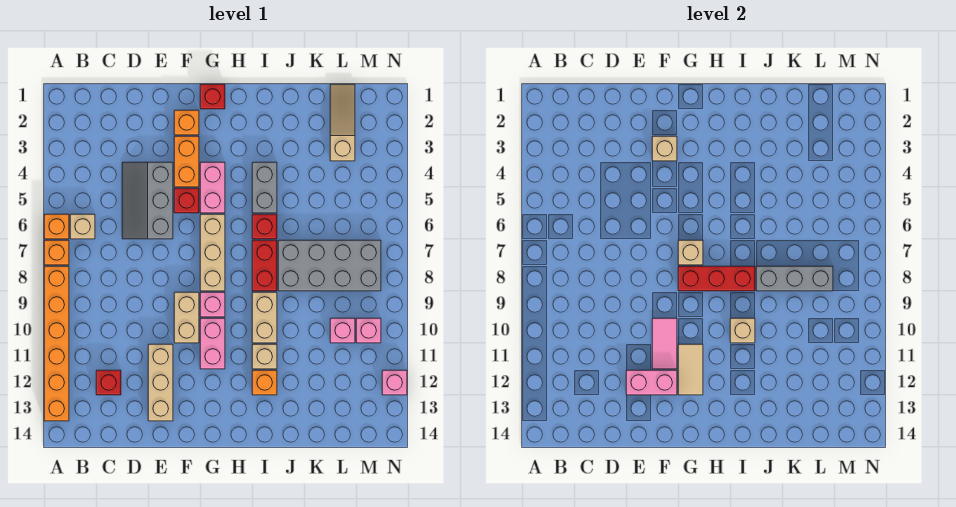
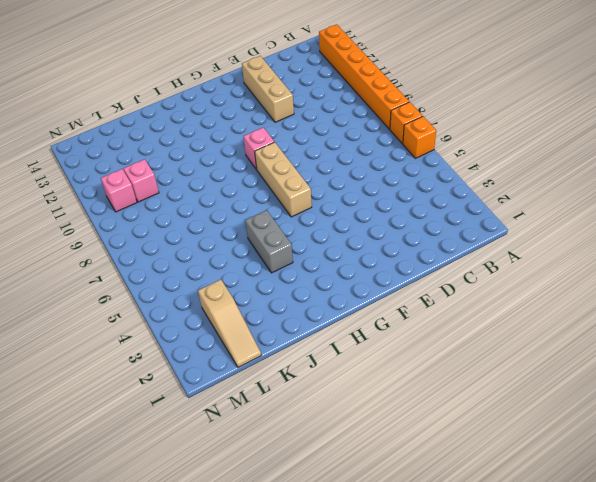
none -> tan brick B6 level 1
none -> red brick C12 level 1
none -> grey slope D4:E6 level 1 top E
none -> orange brick F2 level 1

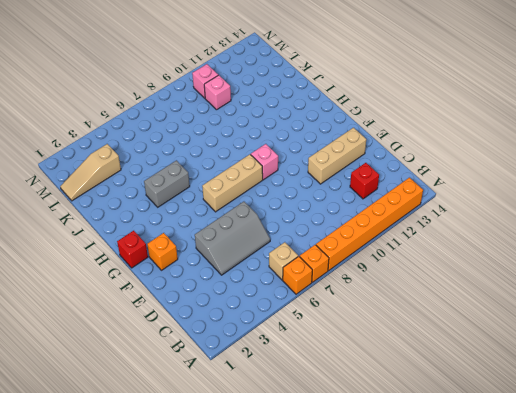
none -> orange brick F3:F4 level 1
none -> red brick F5 level 1
none -> tan brick F9:F10 level 1
none -> pink brick G4:G5 level 1

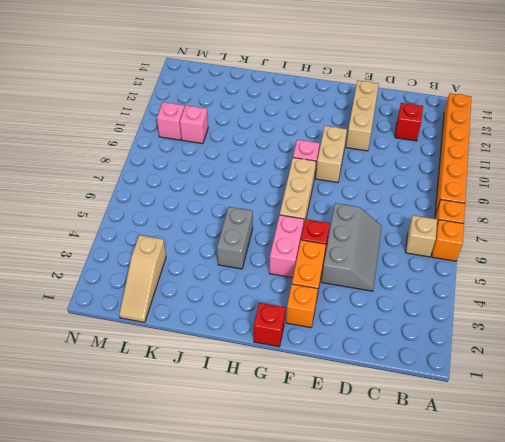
none -> pink brick G10:G11 level 1
none -> red brick I6 level 1
none -> red brick I7:I8 level 1
none -> tan brick I9:I10 level 1

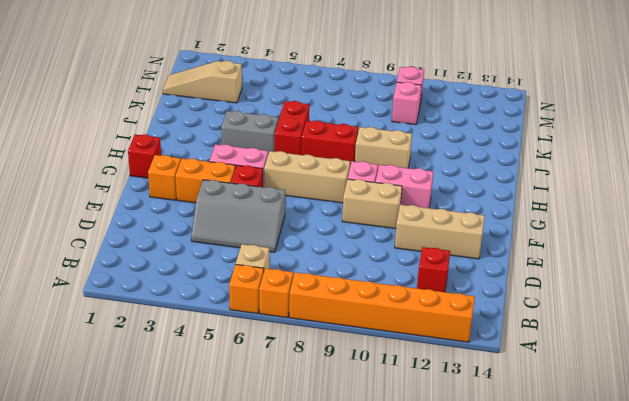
red brick I6:J6 level 1 -> red brick I6 level 1
none -> tan brick I11 level 1
none -> orange brick I12 level 1
none -> grey brick J7:M8 level 1
none -> pink brick N12 level 1

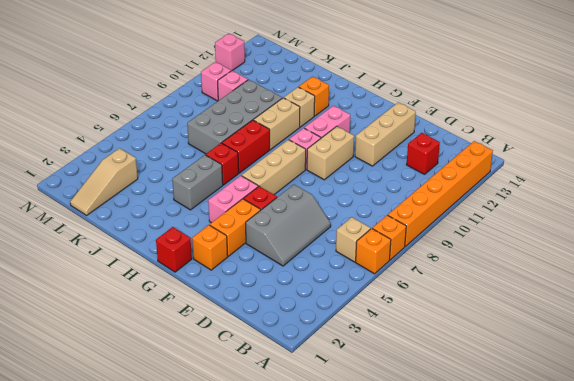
grey brick J7:K10 level 1 -> grey brick J7:M8 level 1
none -> pink brick E12:F12 level 2
none -> tan brick F3 level 2
none -> pink tile F10:F11 level 2
none -> tan brick G7 level 2

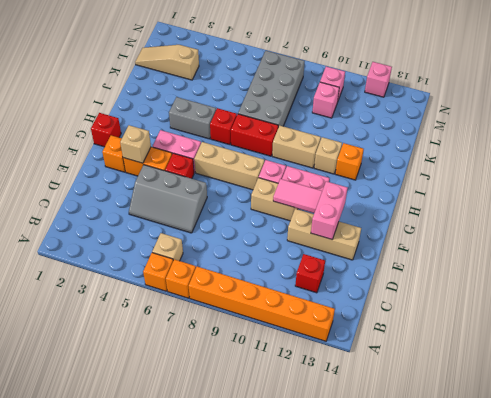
none -> tan brick G7 level 2
none -> red brick G8:I8 level 2
none -> tan tile G11:G12 level 2
none -> tan brick I10 level 2

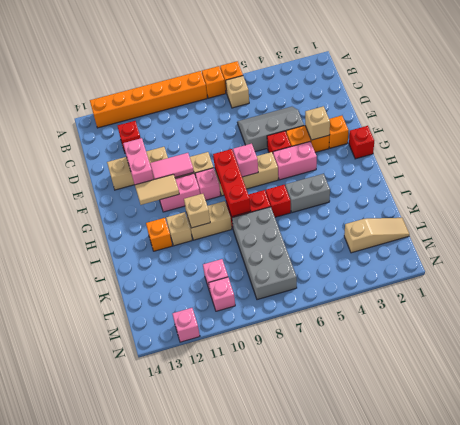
pink brick G7 level 2 -> tan brick G7 level 2
none -> grey brick J8:L8 level 2

